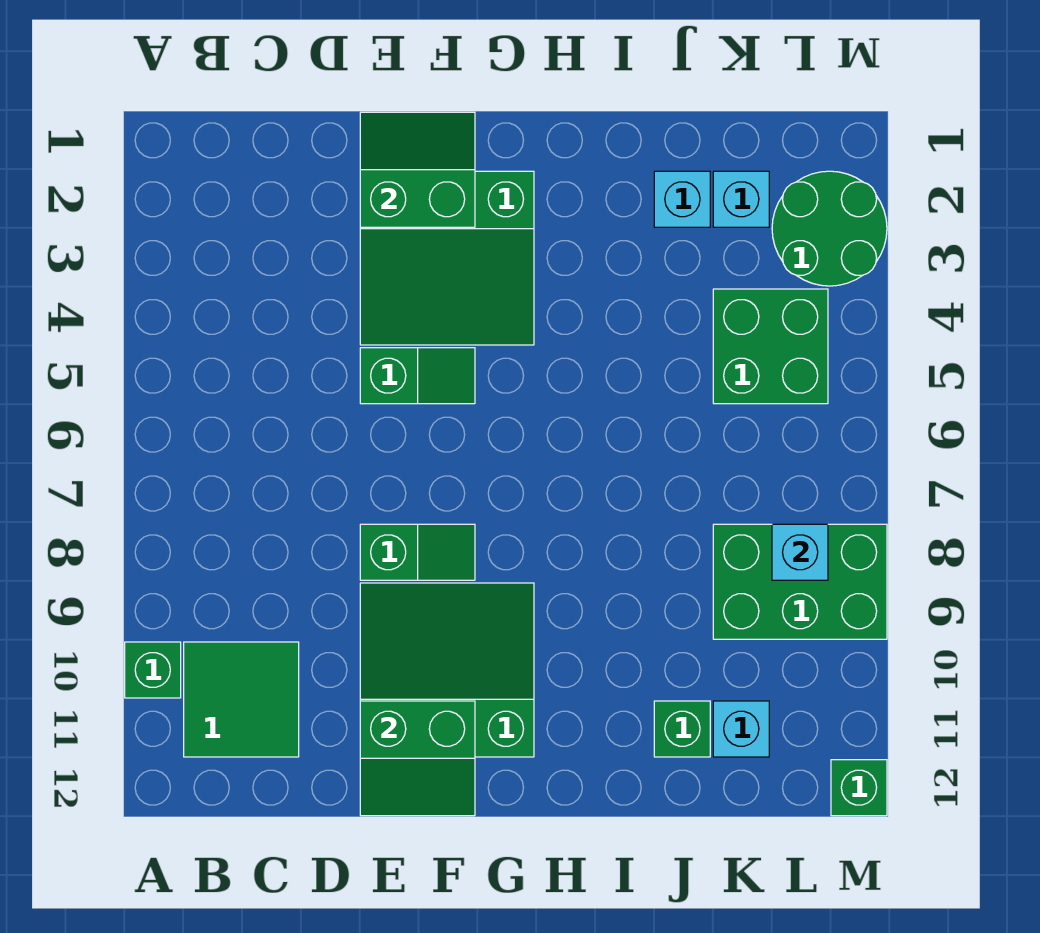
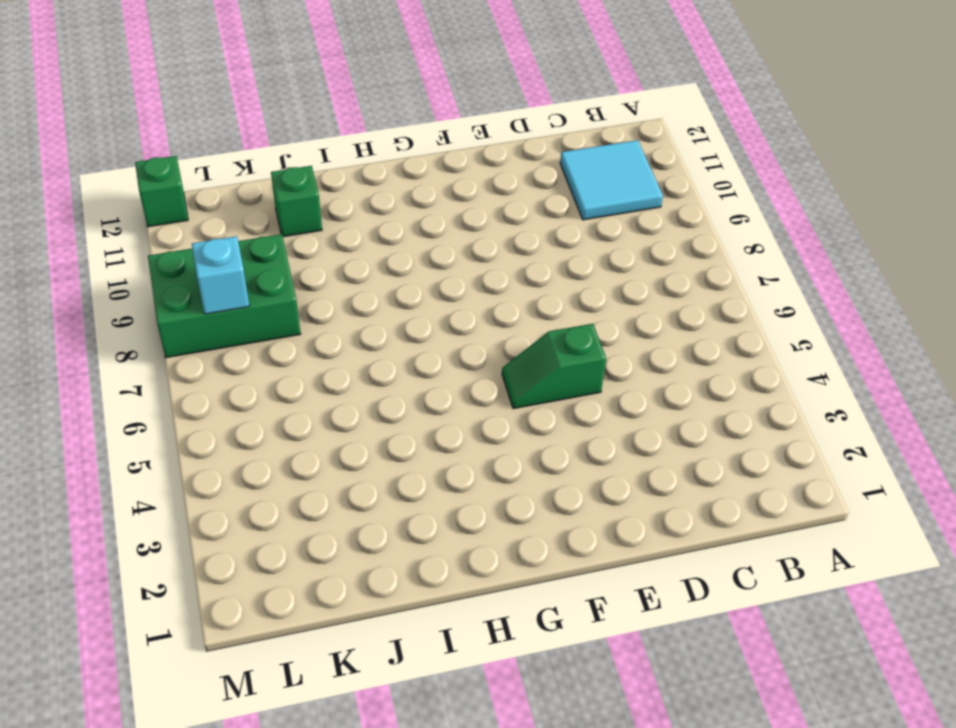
cyan tile B10:C11 level 1 -> green tile B10:C11 level 1
none -> green brick A10 level 1
none -> green slope E2:G4 level 1 top 2
none -> green slope E8:F8 level 1 top E

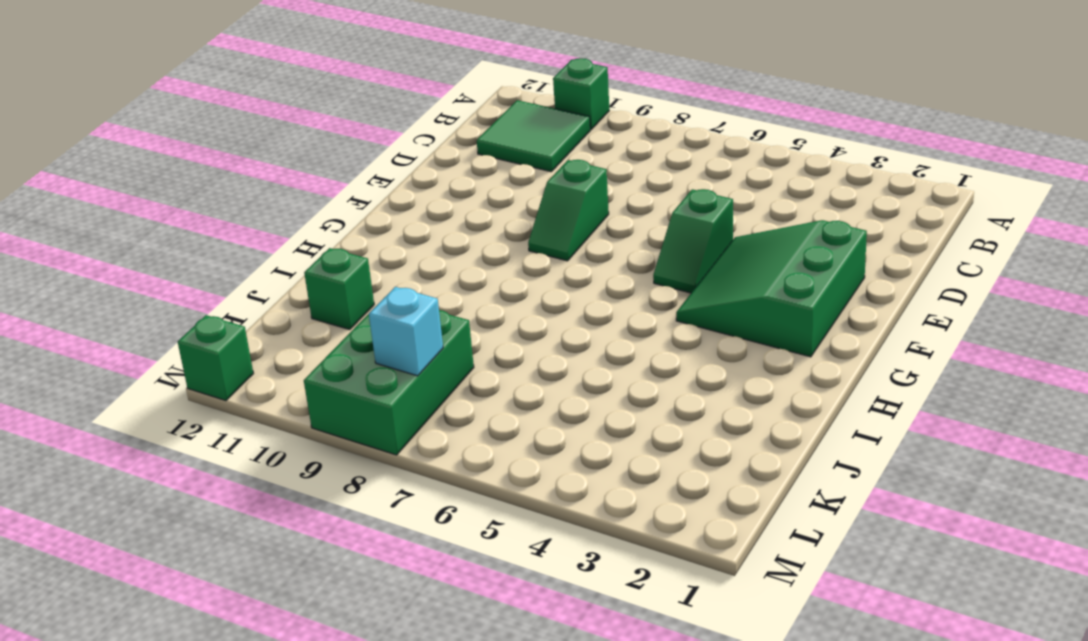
none -> green slope E9:G11 level 1 top 11
none -> cyan brick J2 level 1
none -> cyan brick K2 level 1

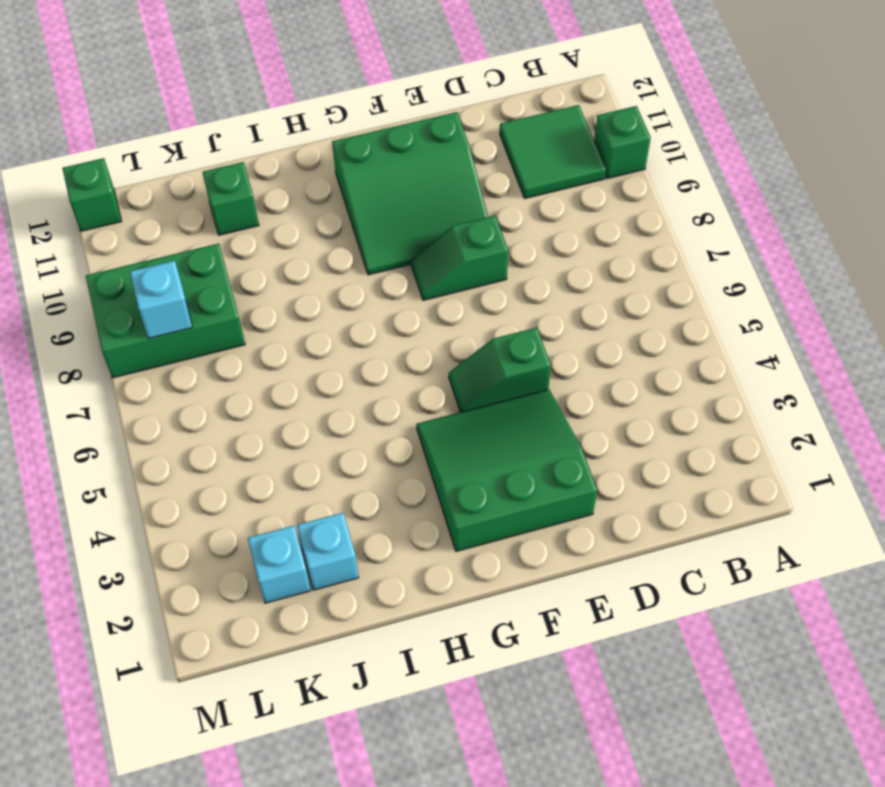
none -> green brick K4:L5 level 1
none -> cyan brick K11 level 1
none -> green round brick L2:M3 level 1

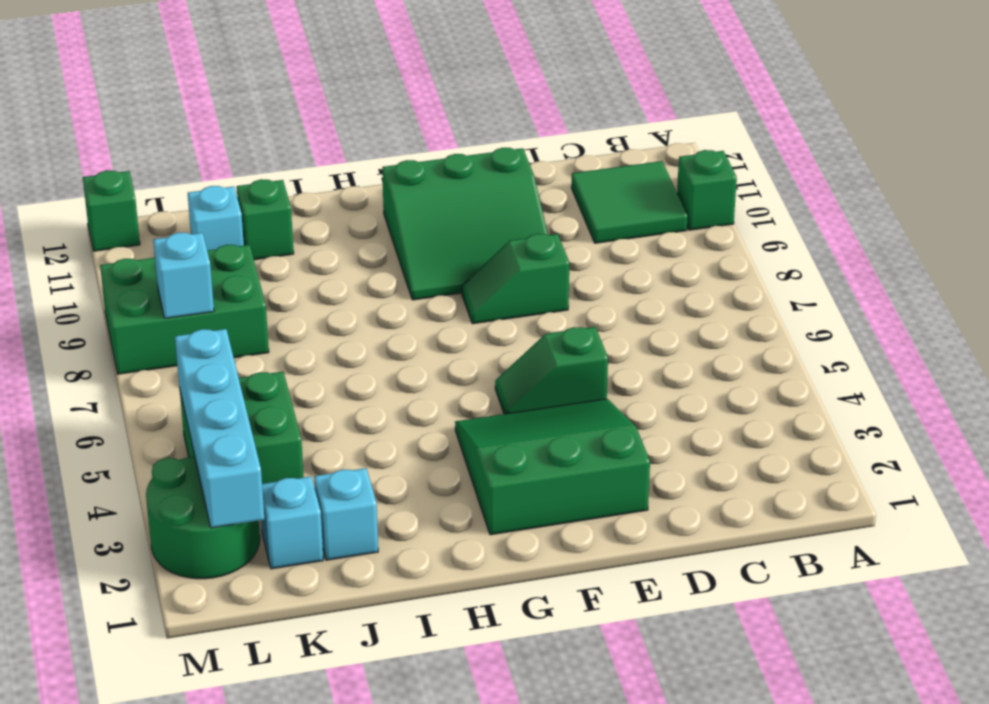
cyan brick L2:L5 level 2 -> none
none -> green slope E1:F2 level 2 top 2
none -> green slope E11:F12 level 2 top 11

